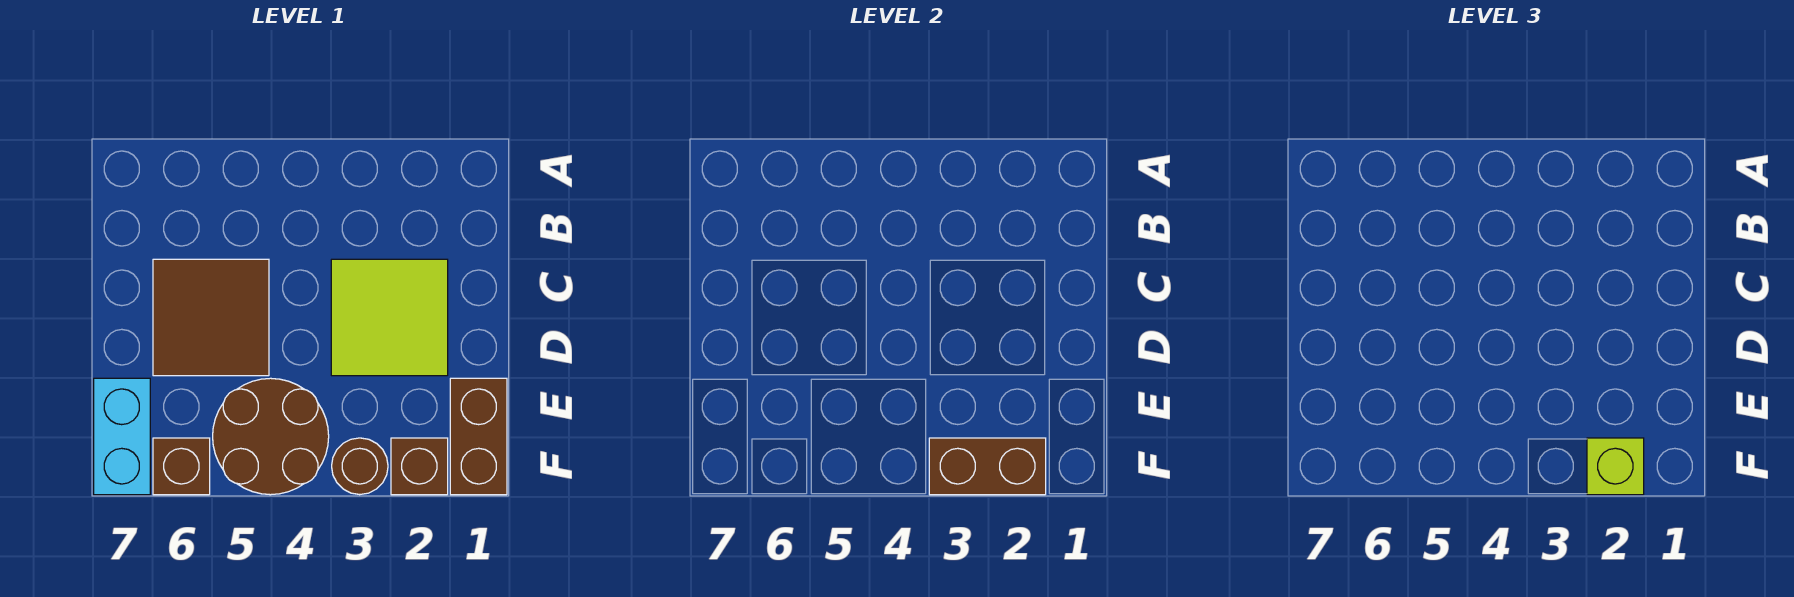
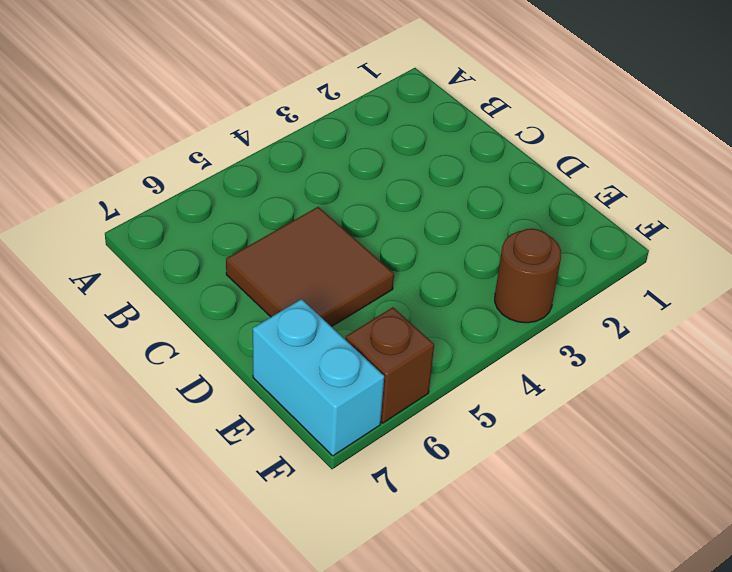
none -> lime tile C2:D3 level 1
none -> brown brick E1:F1 level 1

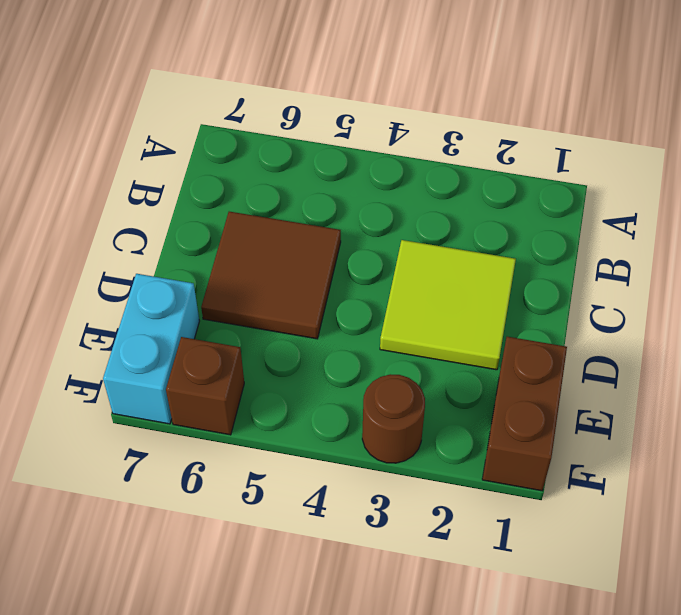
none -> brown round brick E4:F5 level 1
none -> brown brick F2 level 1

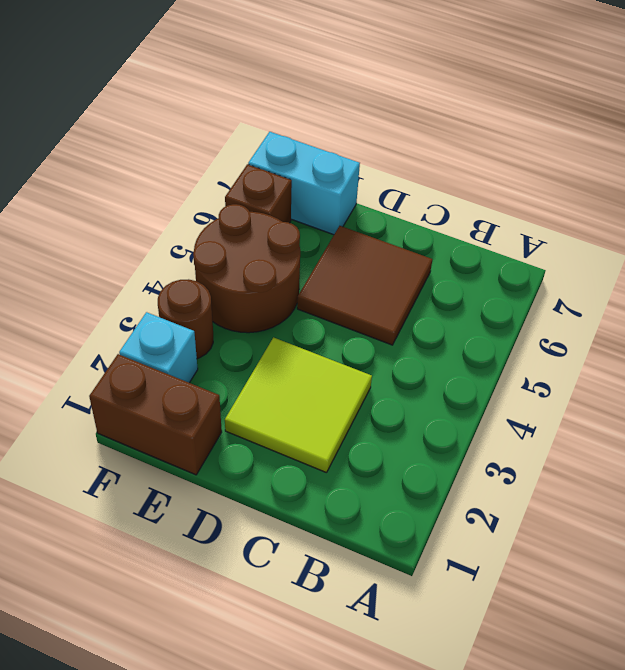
cyan brick F2 level 1 -> brown brick F2 level 1
none -> brown brick F2:F3 level 2
none -> lime brick F2 level 3

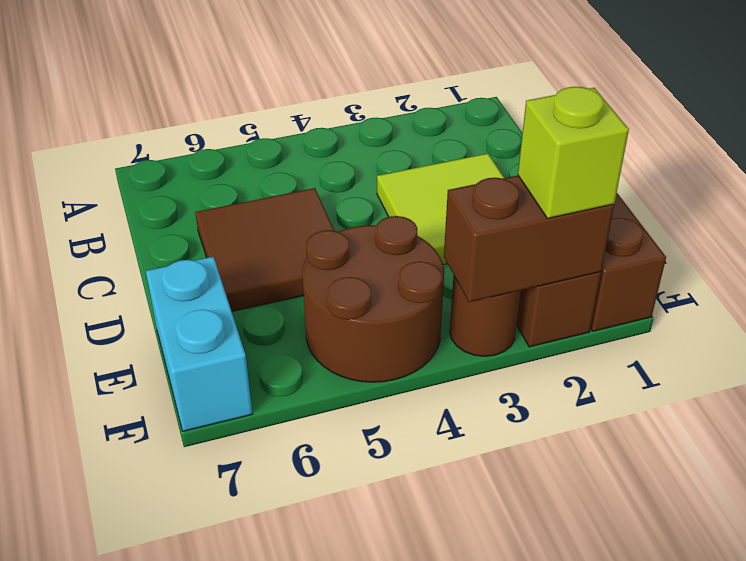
none -> brown brick F6 level 1

